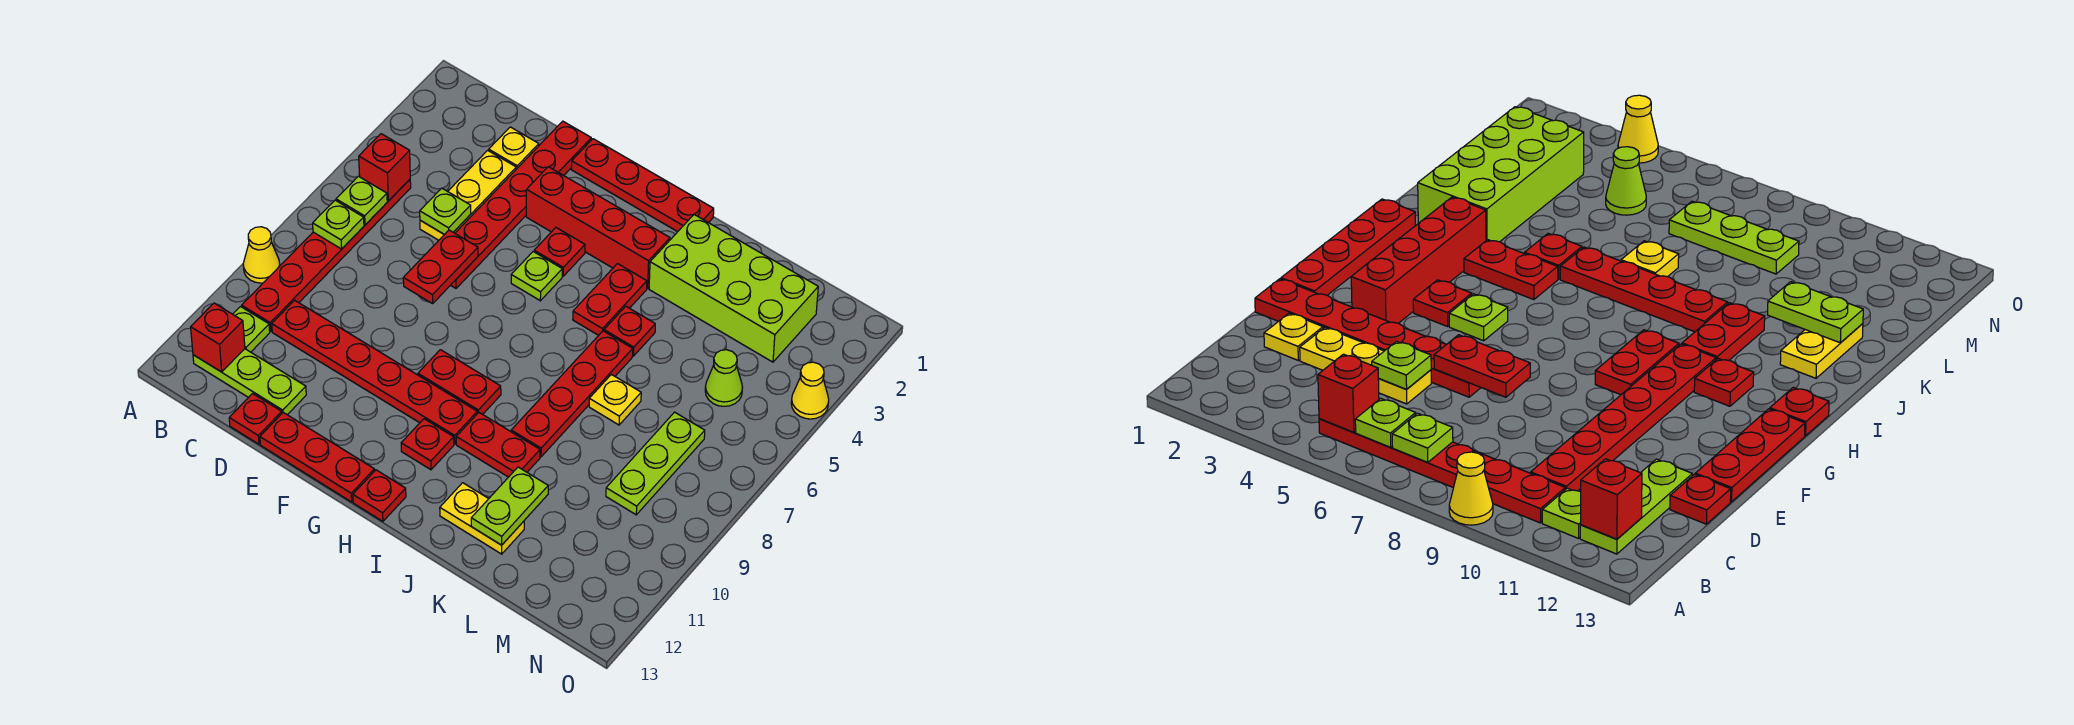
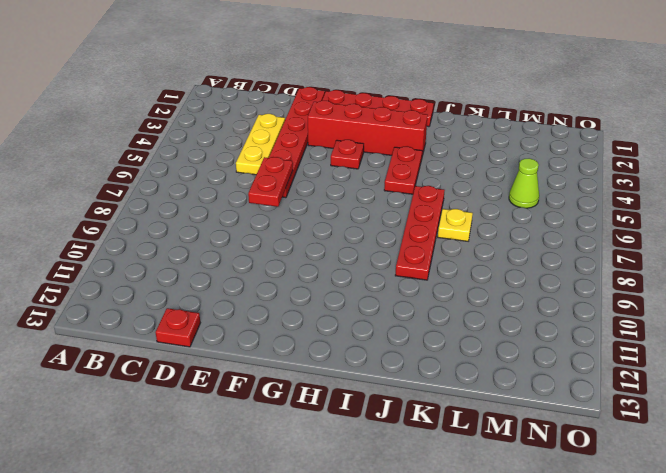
none -> yellow cone A9 level 1
none -> red plate B5:B10 level 1
none -> lime plate B11 level 1
none -> lime plate B12:D12 level 1

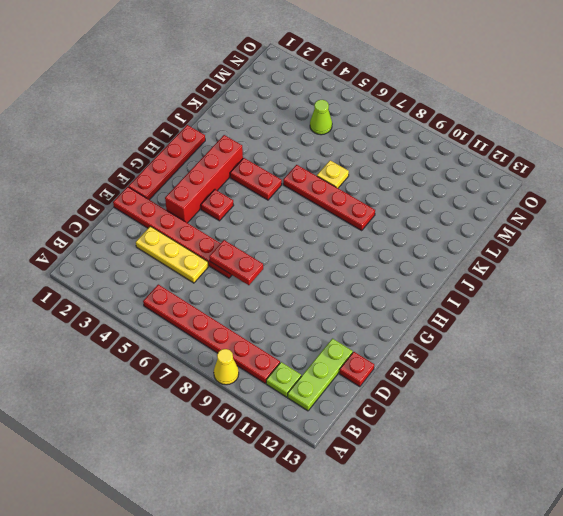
none -> red plate C10:H10 level 1
none -> yellow plate D2 level 1
none -> red plate E13:G13 level 1
none -> lime plate G5 level 1

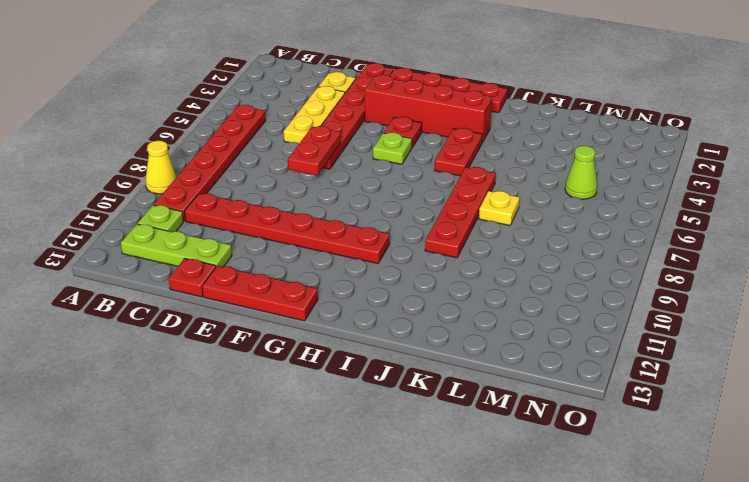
none -> red plate G9:H9 level 1
none -> red plate H11 level 1
none -> red plate H13 level 1
none -> red plate I10:J10 level 1

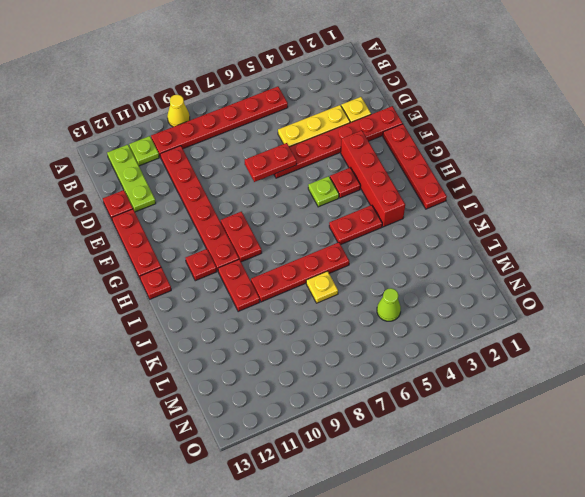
none -> lime brick J2:M3 level 1
none -> red plate J5 level 1
none -> yellow plate J12:K12 level 1
none -> lime plate M7:M9 level 1

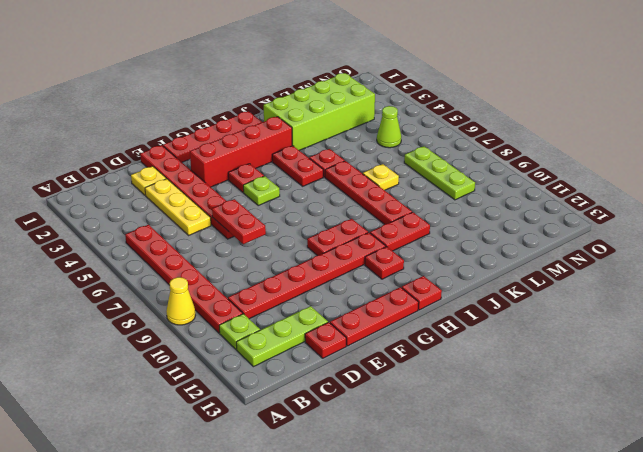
none -> yellow plate J12:K12 level 1
none -> yellow cone O4 level 1
none -> red brick B5 level 2
none -> lime plate B6 level 2

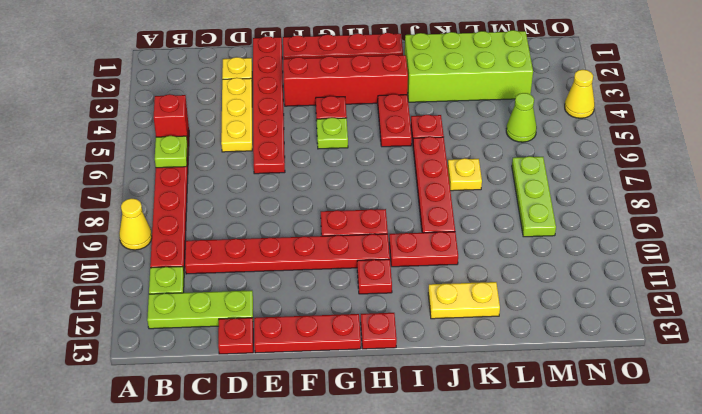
none -> lime plate B7 level 2
none -> red brick B12 level 2
none -> lime plate D5 level 2
none -> red plate E6:E7 level 2

